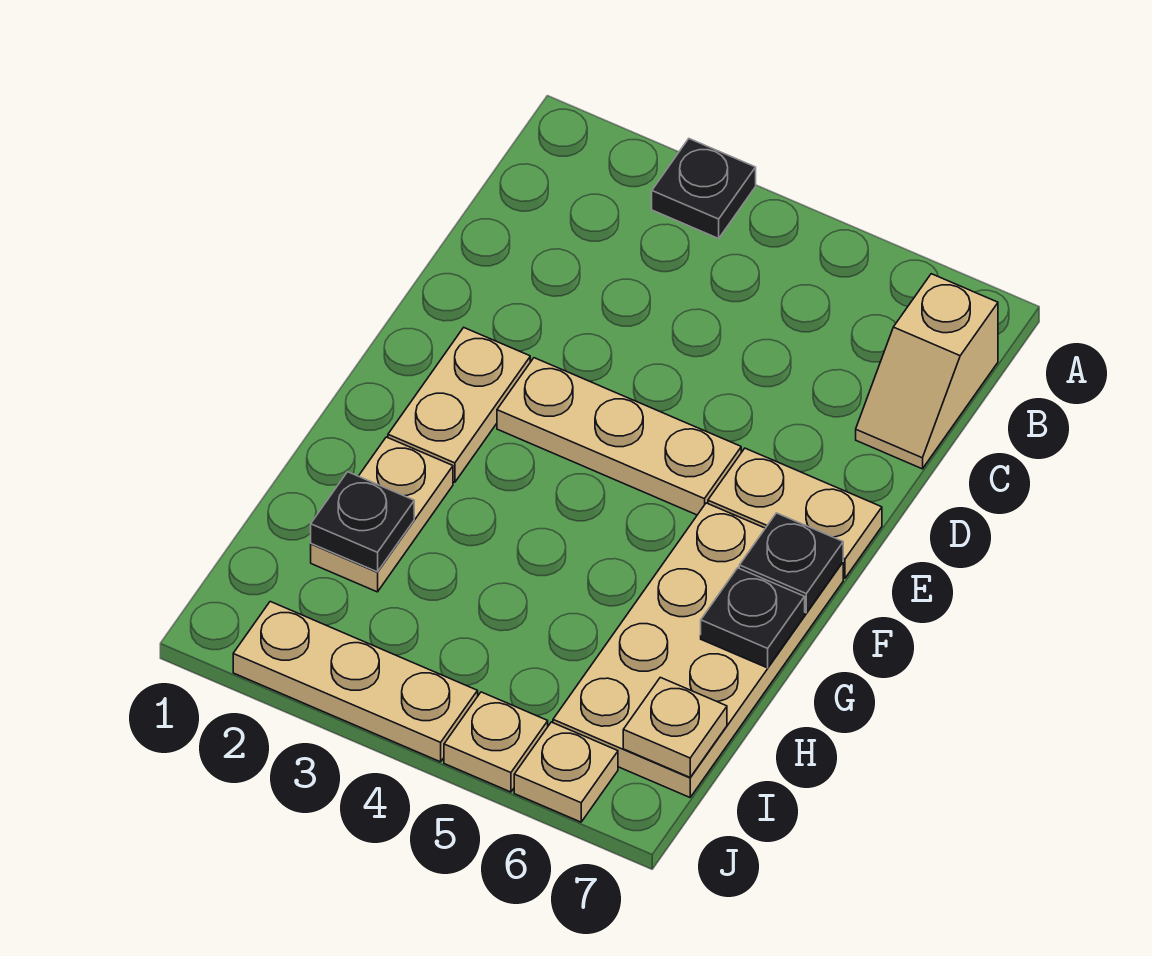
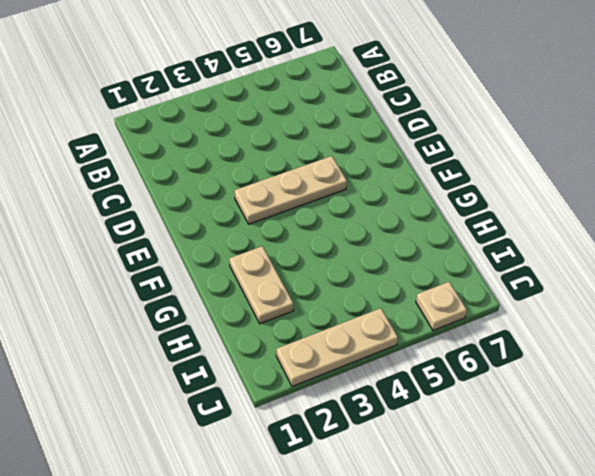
none -> black plate A3 level 1
none -> tan slope B7:C7 level 1 top B
none -> tan plate E2:F2 level 1

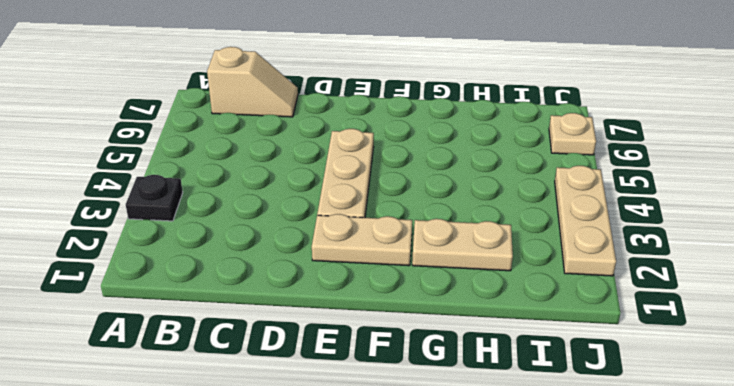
none -> tan plate E6:E7 level 1
none -> tan plate F6:I7 level 1
none -> tan plate J5 level 1

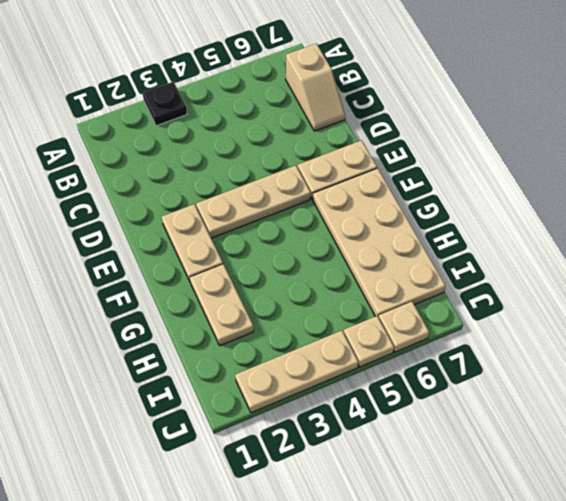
none -> black plate F7 level 2
none -> black plate G7 level 2
none -> black plate H2 level 2

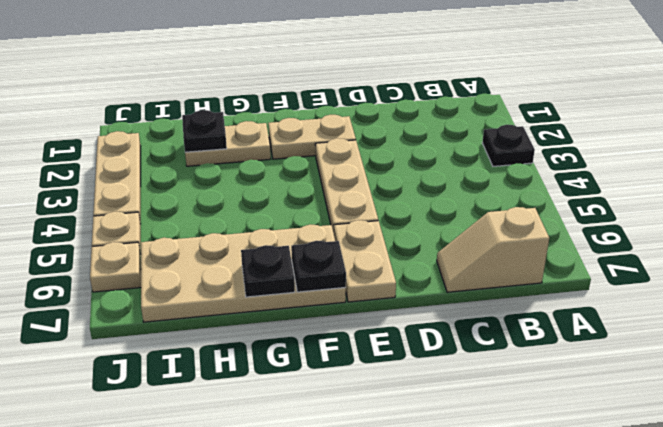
none -> tan plate I7 level 2

